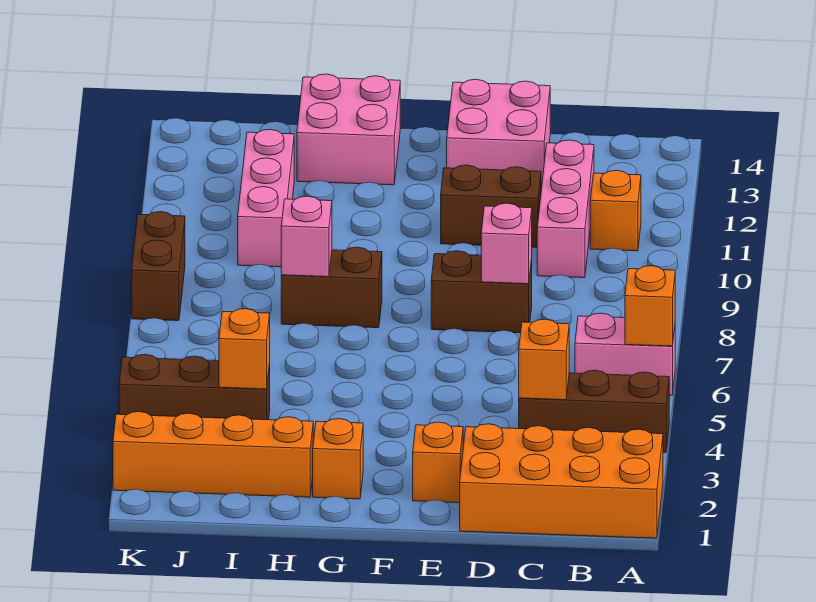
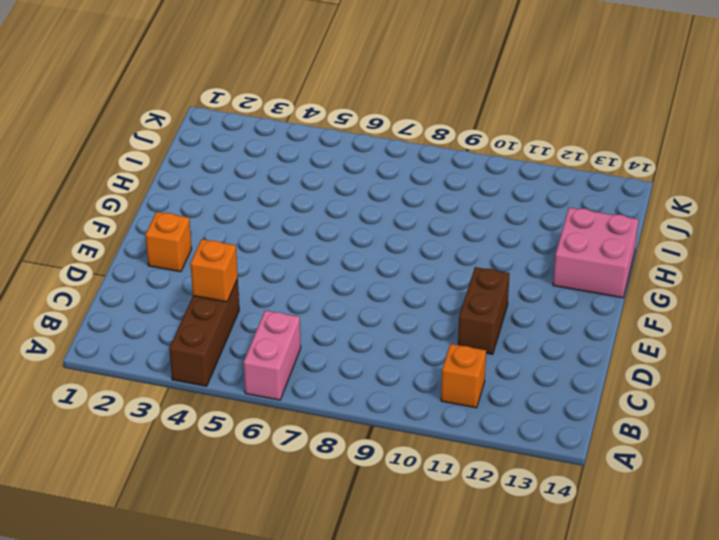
none -> orange brick A1:D2 level 1
none -> pink brick C10:C12 level 1
none -> brown brick D8:E8 level 1

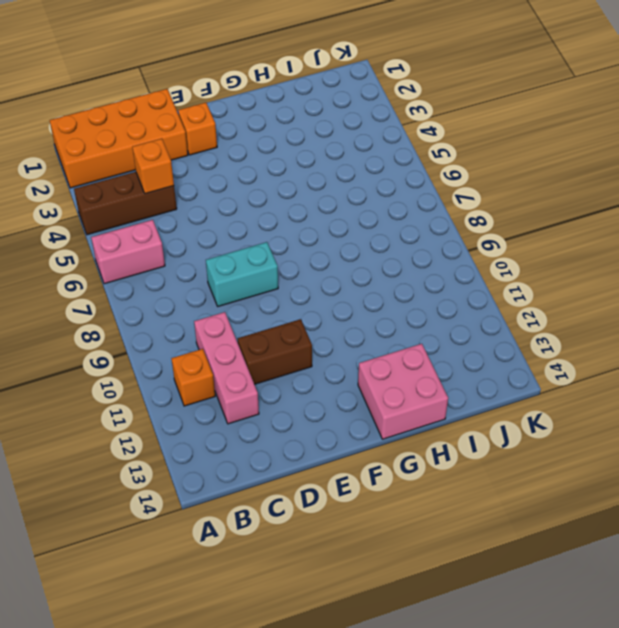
cyan brick D8:E8 level 1 -> brown brick D8:E8 level 1
none -> pink brick D13:E14 level 1
none -> orange brick G2 level 1
none -> brown brick G8:H8 level 1

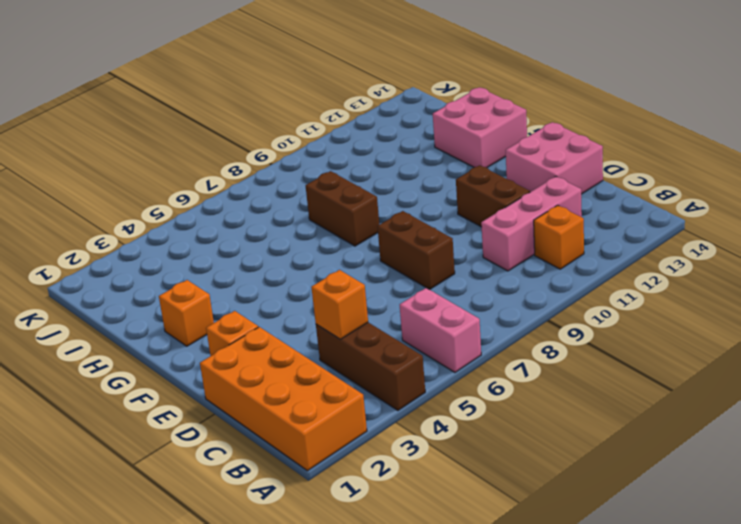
none -> orange brick H2:K2 level 1
none -> brown brick I4:K4 level 1
none -> pink brick I10:I12 level 1

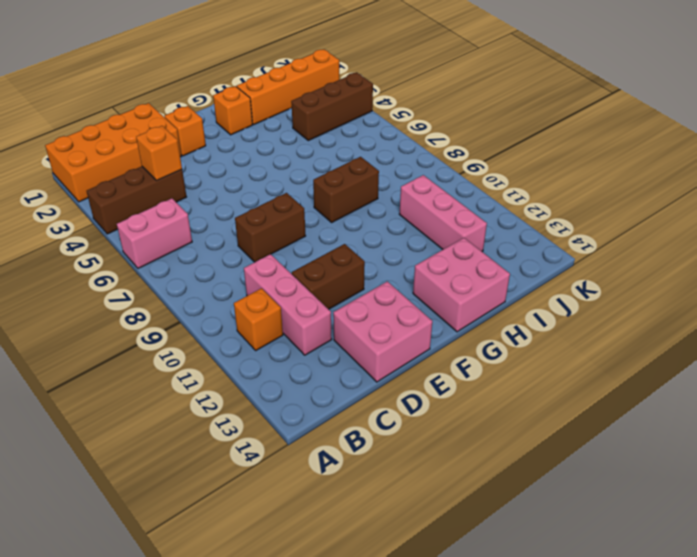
none -> brown brick K8:K9 level 1
none -> orange brick A6 level 2
none -> pink brick D8 level 2

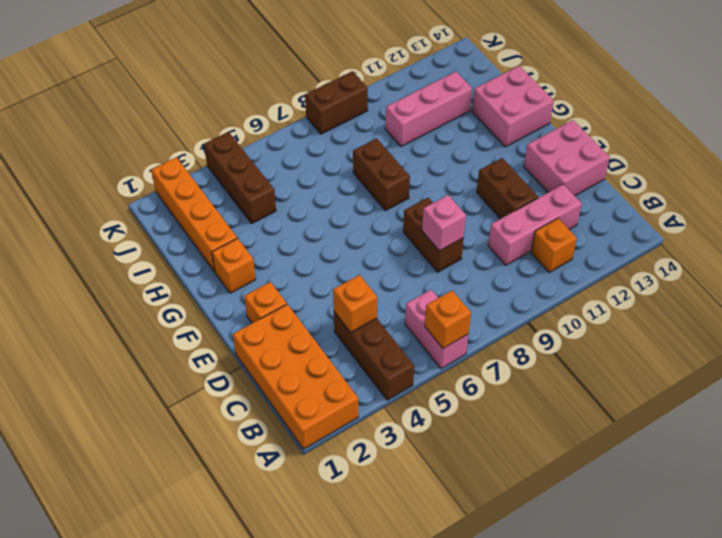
none -> pink brick H8 level 2
none -> orange brick I4 level 2

